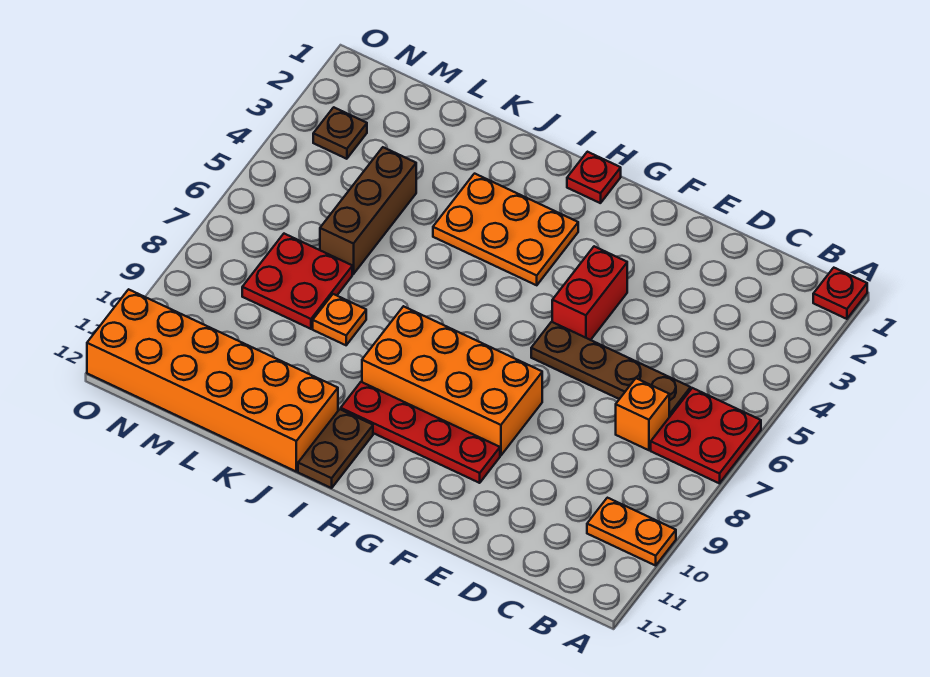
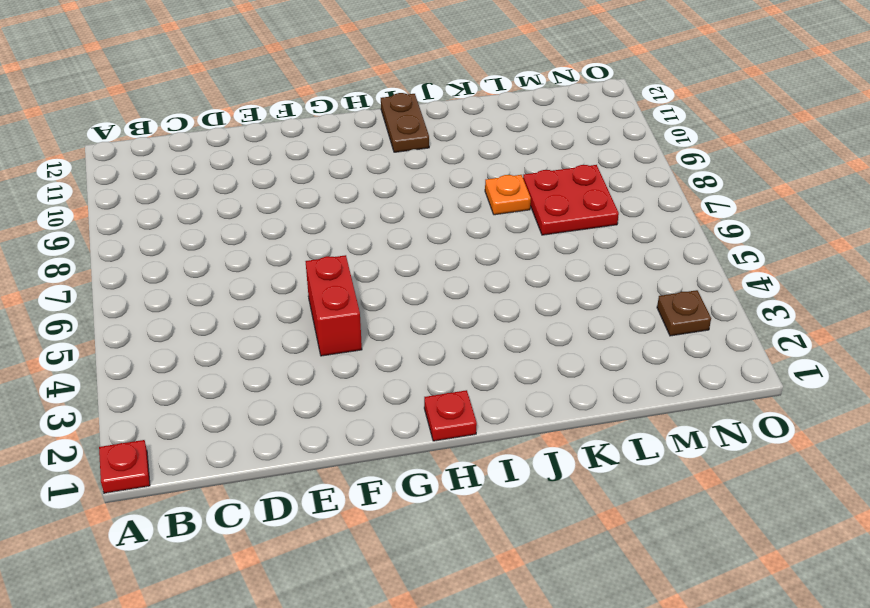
none -> red plate A6:B7 level 1
none -> orange plate A10:B10 level 1
none -> brown plate C6:F6 level 1

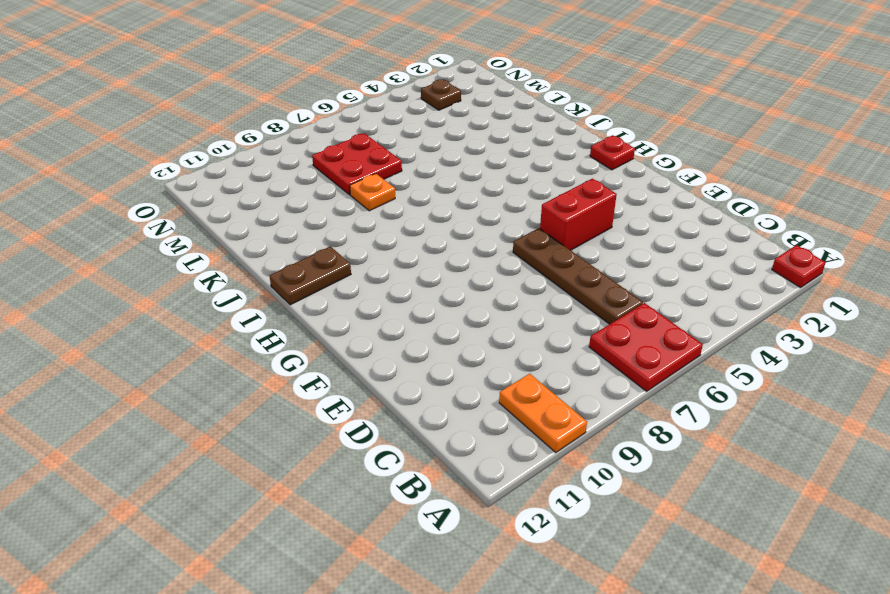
none -> orange brick C7 level 1
none -> orange brick F8:I9 level 1
none -> red plate F10:I10 level 1

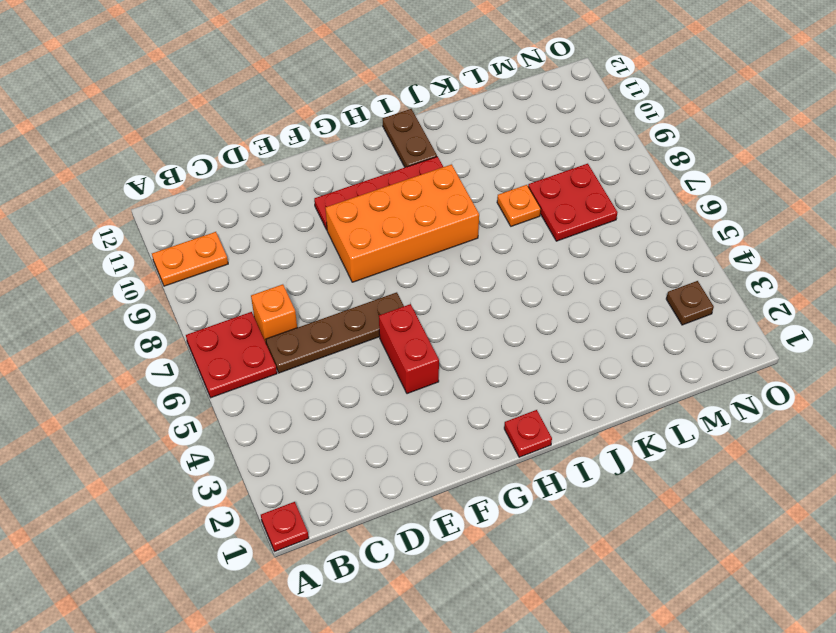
none -> orange plate H3:J4 level 1
none -> orange brick J11:O12 level 1
none -> brown brick L4:L6 level 1

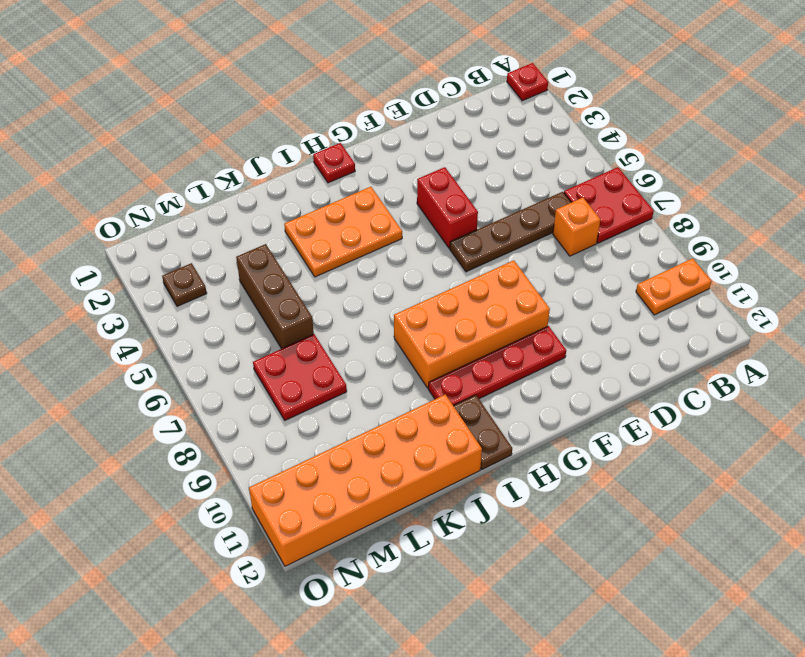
none -> orange plate K8 level 1

